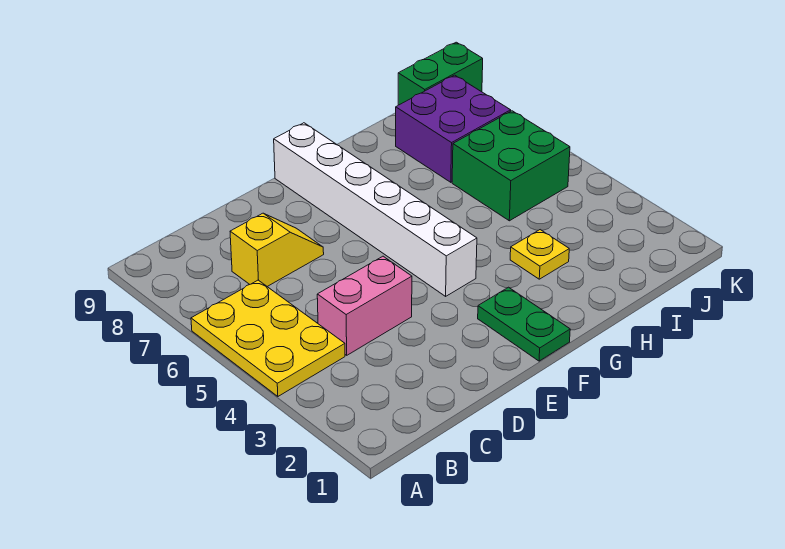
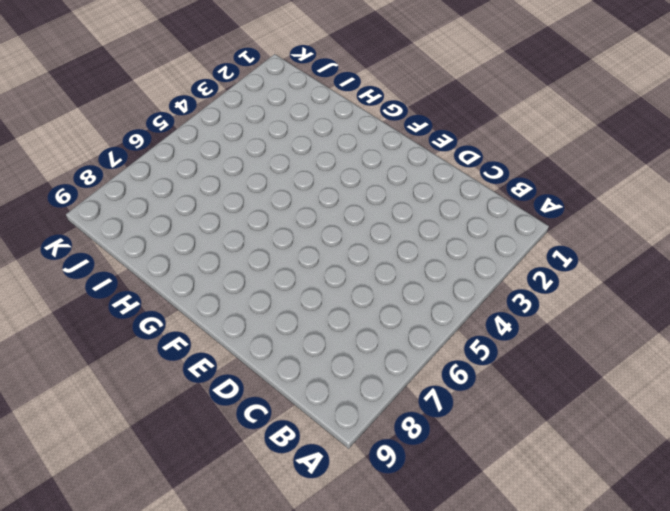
none -> yellow plate A4:B6 level 1
none -> pink brick C4:D4 level 1

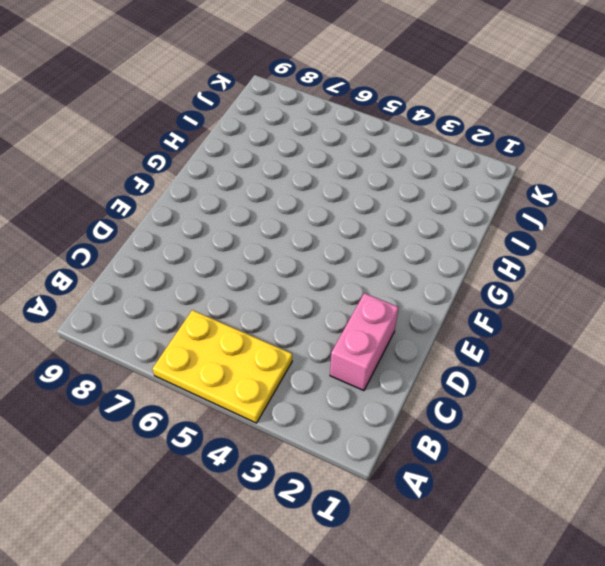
pink brick C2:D2 level 1 -> pink brick C4:D4 level 1
none -> yellow slope C7:D7 level 1 top C
none -> green plate F1:F2 level 1

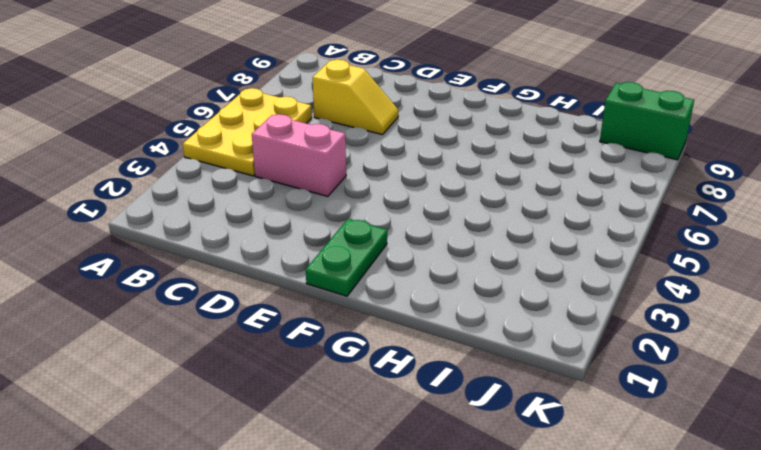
none -> white brick F4:F9 level 1
none -> yellow plate H3 level 1

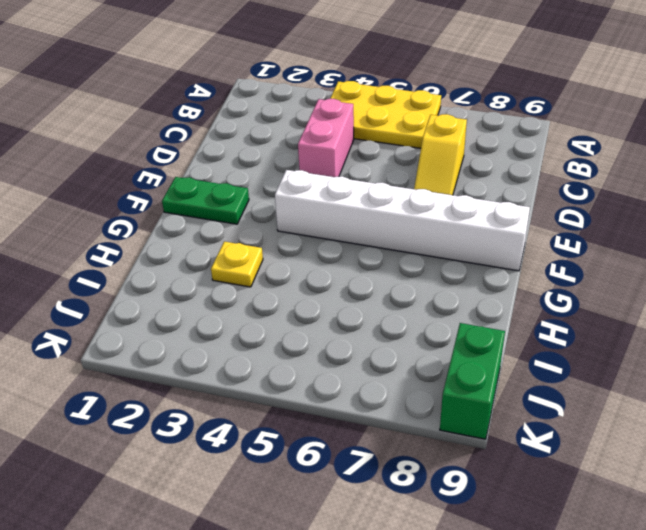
none -> green brick I5:J6 level 1
none -> purple brick I7:J8 level 1

